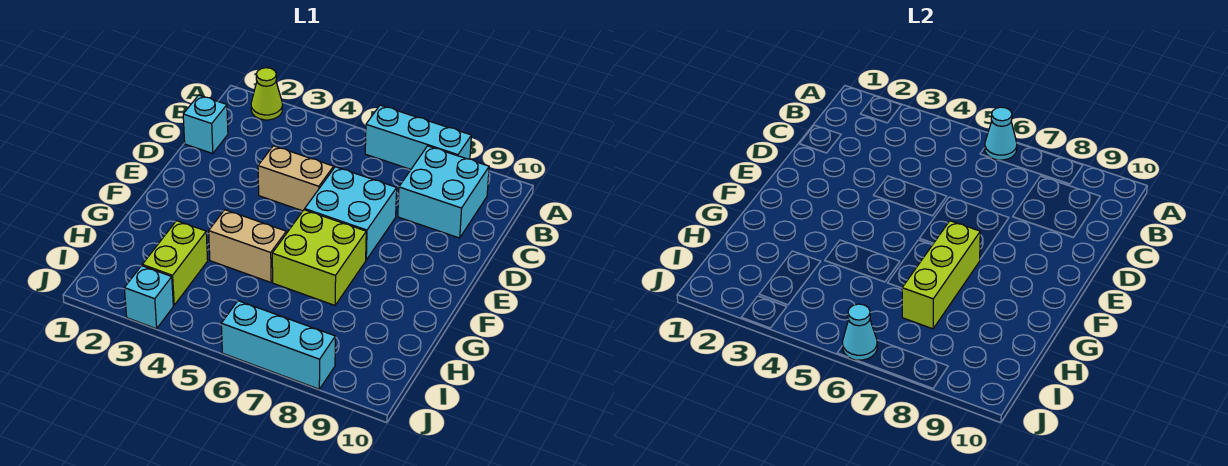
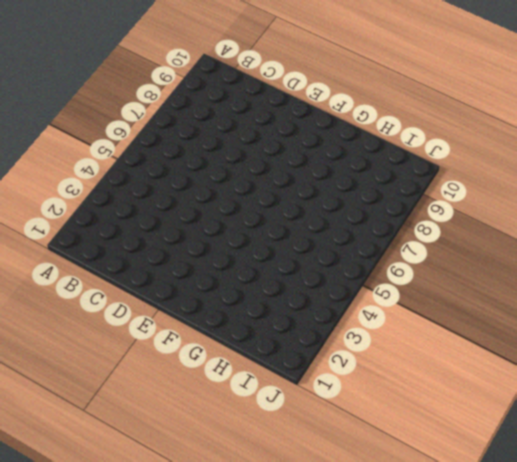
none -> lime cone A2 level 1
none -> cyan brick A6:A8 level 1
none -> cyan brick B8:C9 level 1

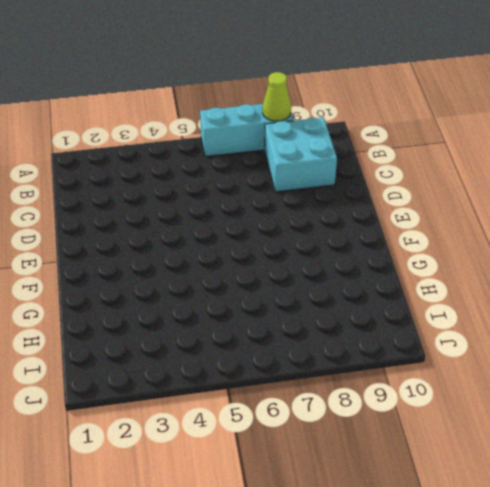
lime cone A8 level 2 -> lime cone A2 level 1
none -> cyan brick C1 level 1
none -> tan brick D4:D5 level 1
none -> cyan brick D6:E7 level 1

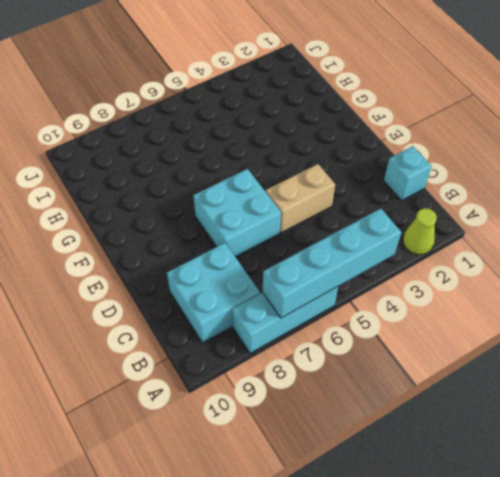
cyan brick A4:A7 level 2 -> cyan cone A6 level 2
none -> lime brick F6:G7 level 1
none -> tan brick G4:G5 level 1
none -> lime brick H3:I3 level 1

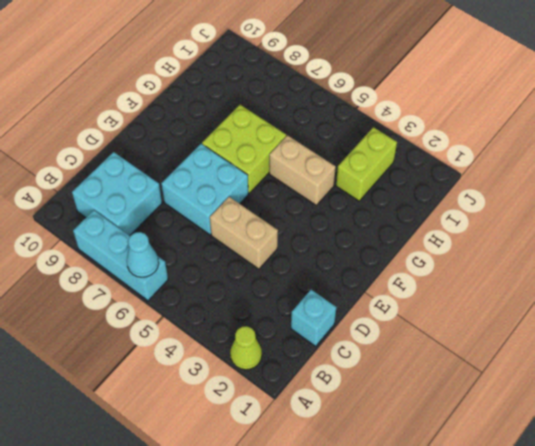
none -> cyan brick J3 level 1
none -> cyan brick J6:J8 level 1
none -> lime brick F7:H7 level 2

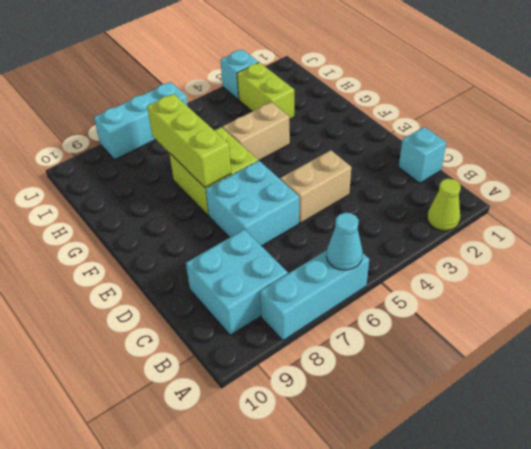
none -> cyan cone J6 level 2

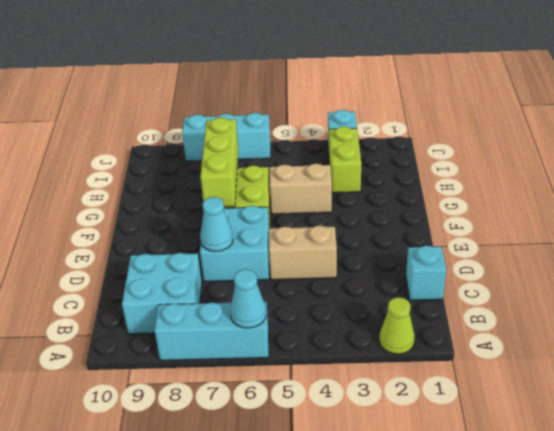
cyan cone D7 level 2 -> cyan cone J6 level 2

